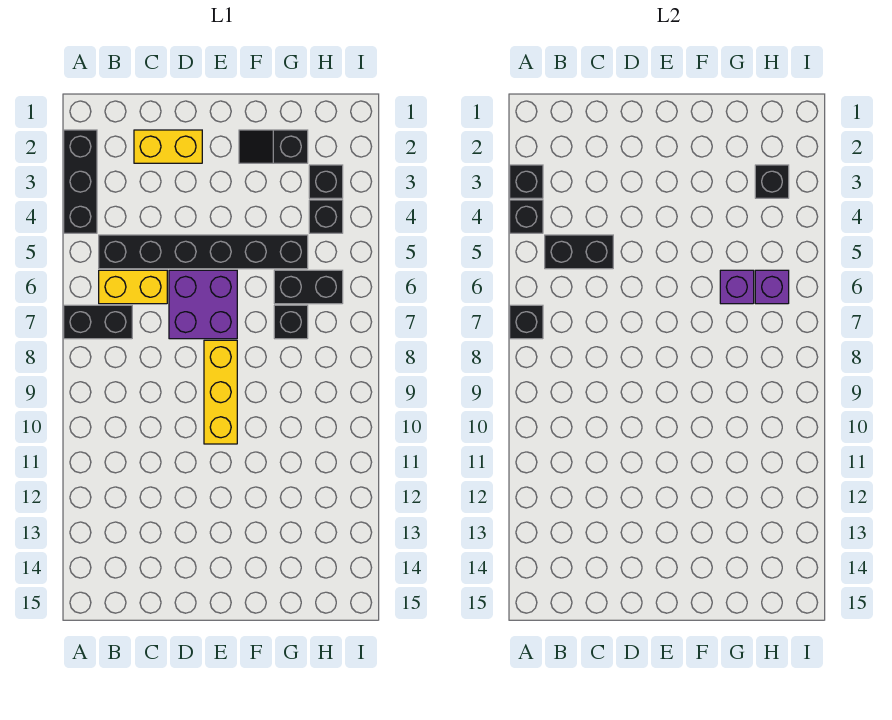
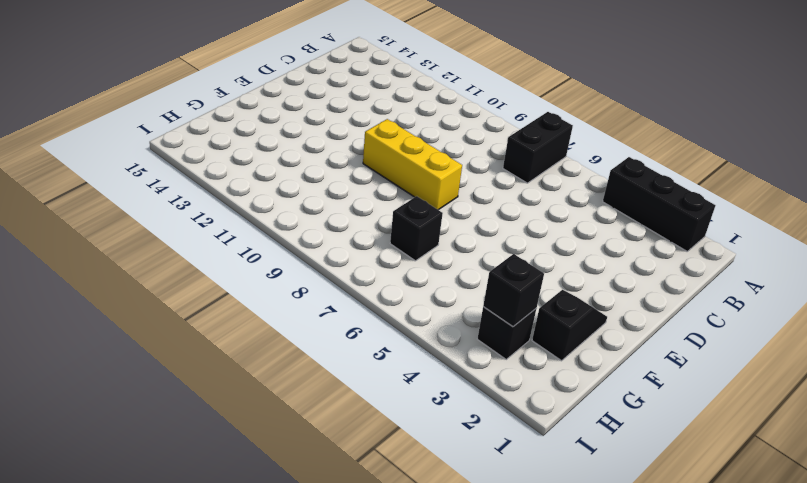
none -> black brick B5:G5 level 1
none -> yellow brick B6:C6 level 1
none -> yellow brick C2:D2 level 1

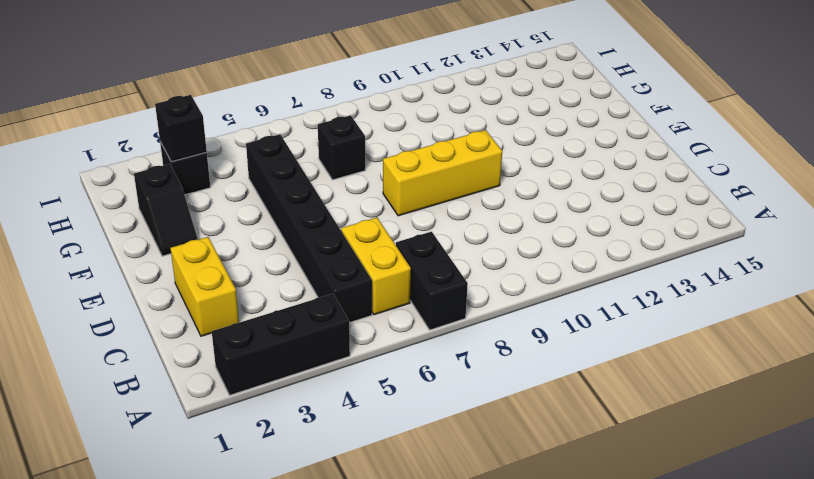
none -> purple brick D6:E7 level 1
none -> black brick G6:H6 level 1
none -> black brick H4 level 1

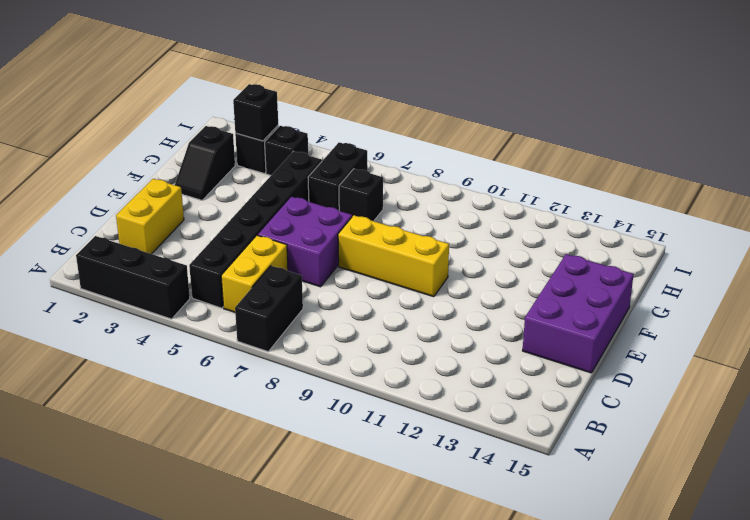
purple brick D14:F15 level 1 -> none
none -> black brick A3 level 2
none -> black brick A4 level 2
none -> black brick A7 level 2

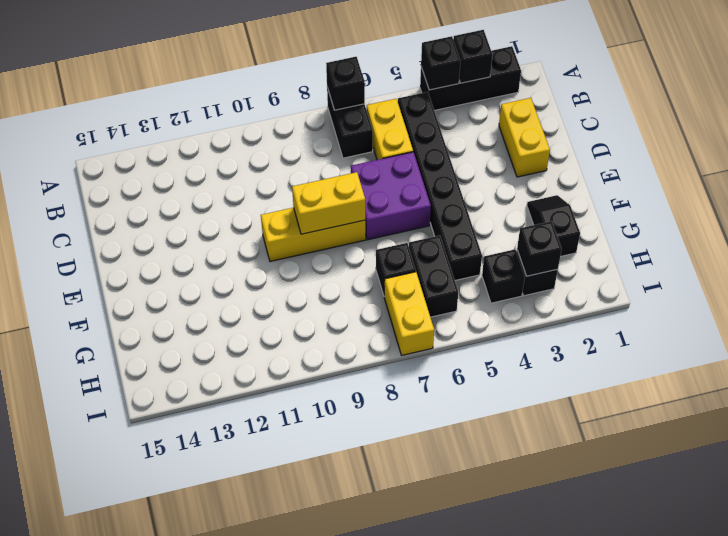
yellow brick E8:E9 level 2 -> none
yellow brick H7:I7 level 1 -> none
none -> black brick B5:C5 level 2
none -> purple brick G6 level 2
none -> purple brick H6 level 2

